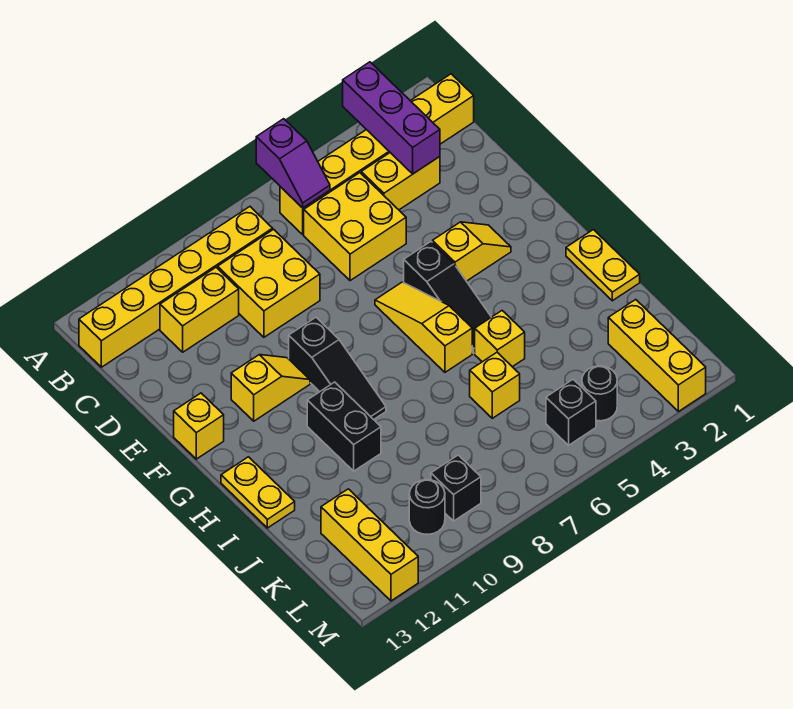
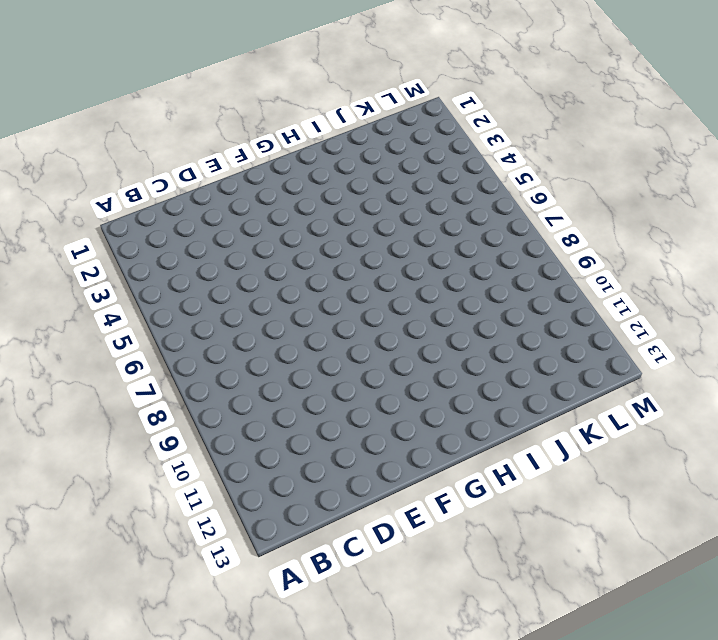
none -> yellow brick B1:B6 level 1
none -> yellow brick B8:B13 level 1
none -> yellow brick C3:C4 level 1

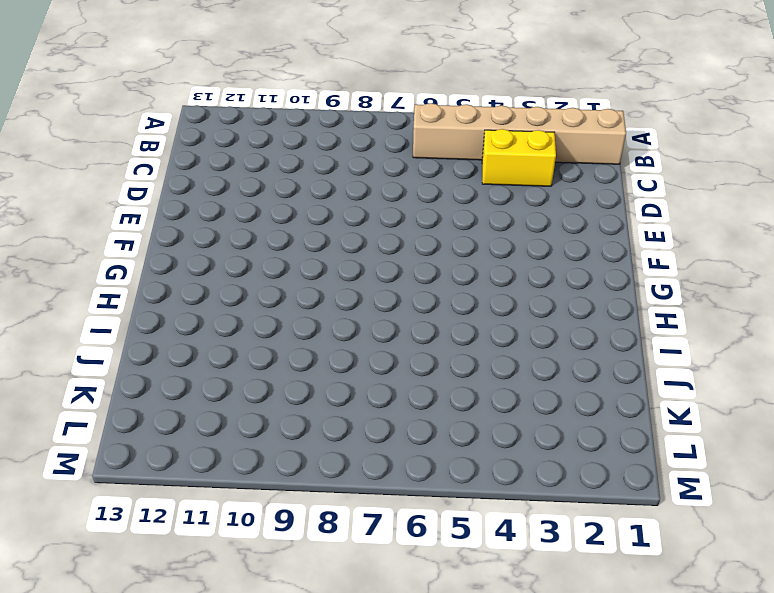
tan brick B1:B6 level 1 -> yellow brick B1:B6 level 1
none -> yellow brick B8:B13 level 1
none -> yellow brick C5:D6 level 1
none -> yellow brick C8:D9 level 1

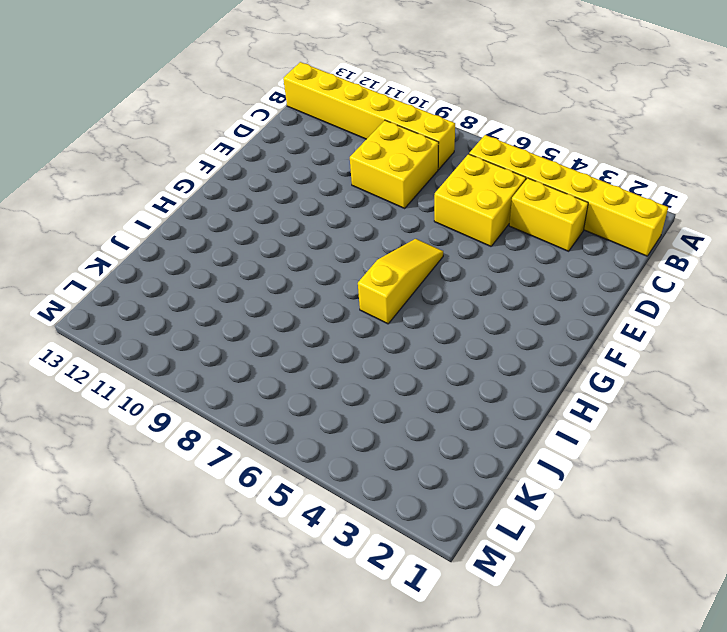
none -> yellow brick C10:C11 level 1
none -> yellow slope F3:F4 level 1 top 4
none -> black slope F5:H5 level 1 top F

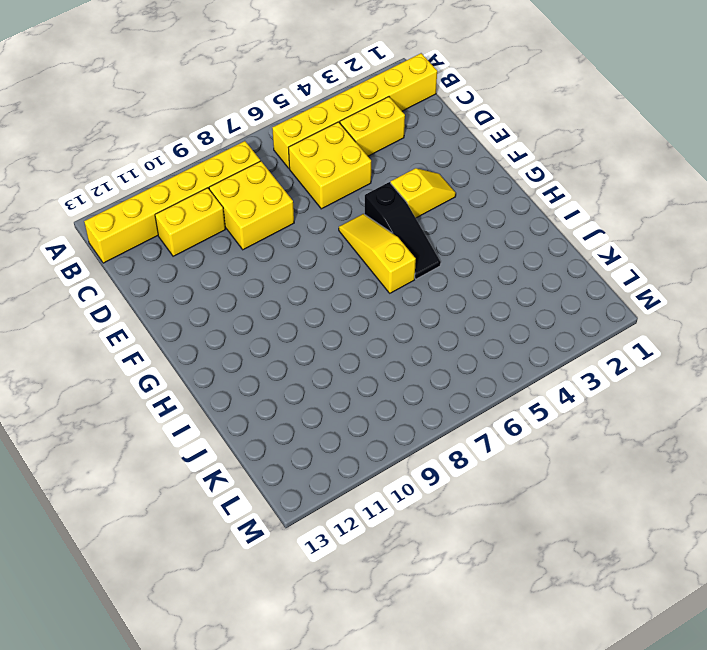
none -> black slope F9:H9 level 1 top F
none -> yellow slope F10:F11 level 1 top 11
none -> yellow brick F13 level 1

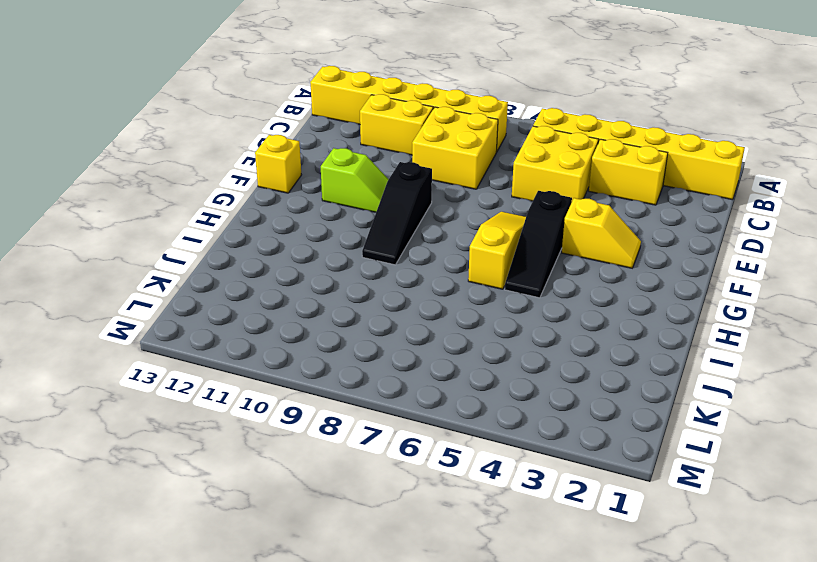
lime slope F10:F11 level 1 top 11 -> yellow slope F10:F11 level 1 top 11
none -> yellow plate H1:I1 level 1
none -> black brick H10:I10 level 1
none -> yellow plate H13:I13 level 1

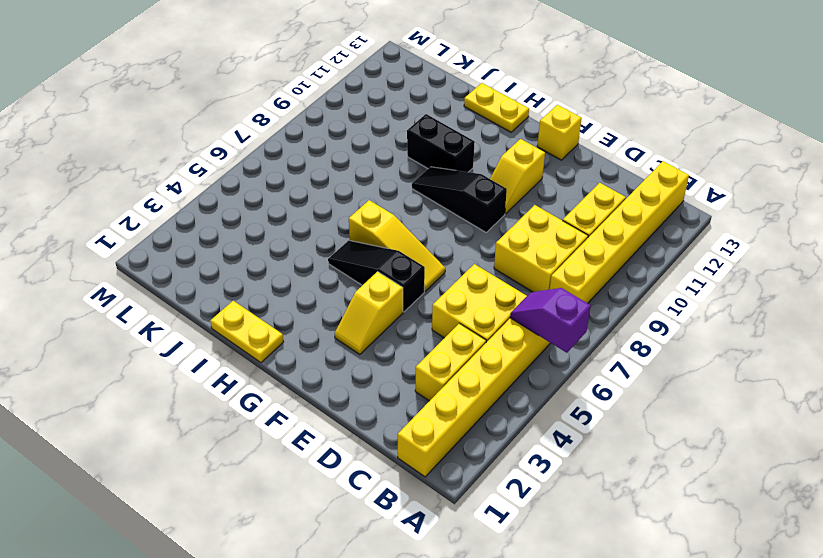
none -> yellow brick I5 level 1
none -> yellow brick J6 level 1
none -> yellow brick K2:M2 level 1

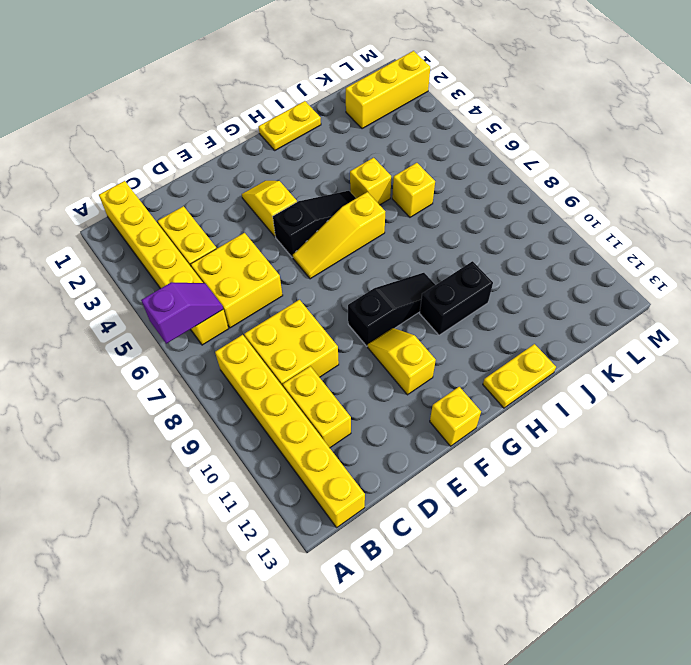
none -> yellow brick K12:M12 level 1
none -> black round brick L4 level 1
none -> black brick L5 level 1

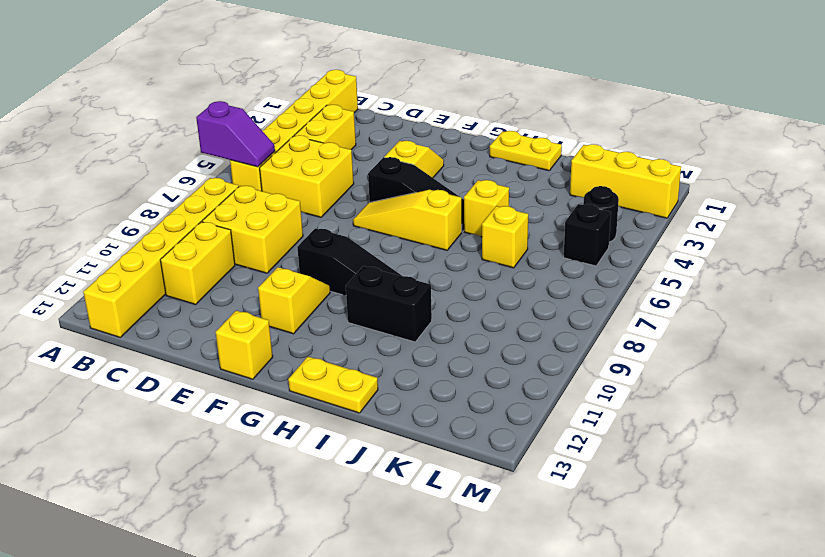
none -> yellow brick K12:M12 level 1
none -> black brick L9 level 1
none -> black round brick L10 level 1

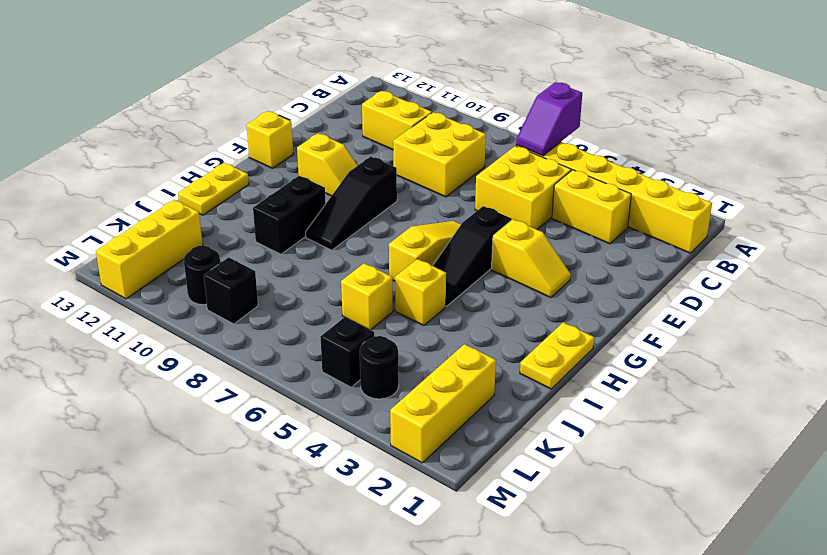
none -> yellow brick B8:B13 level 1
none -> purple brick A3:C3 level 2

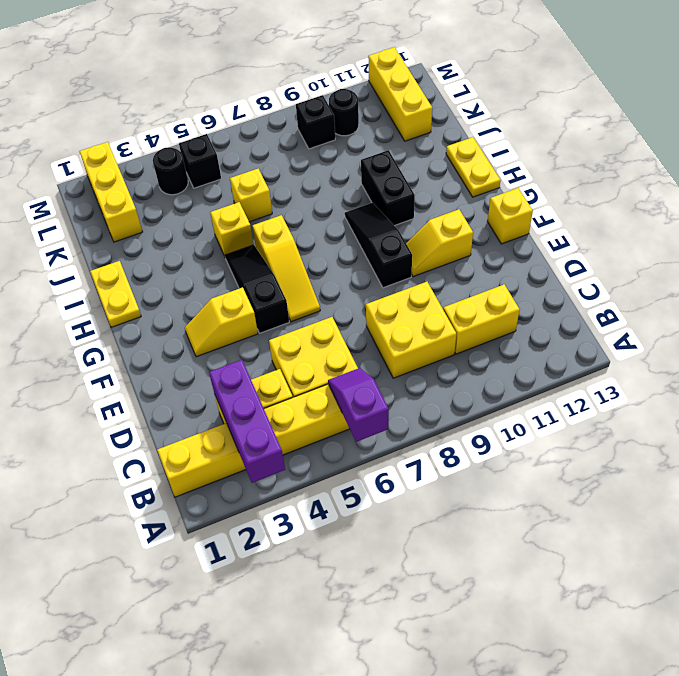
none -> yellow brick B8:B13 level 1

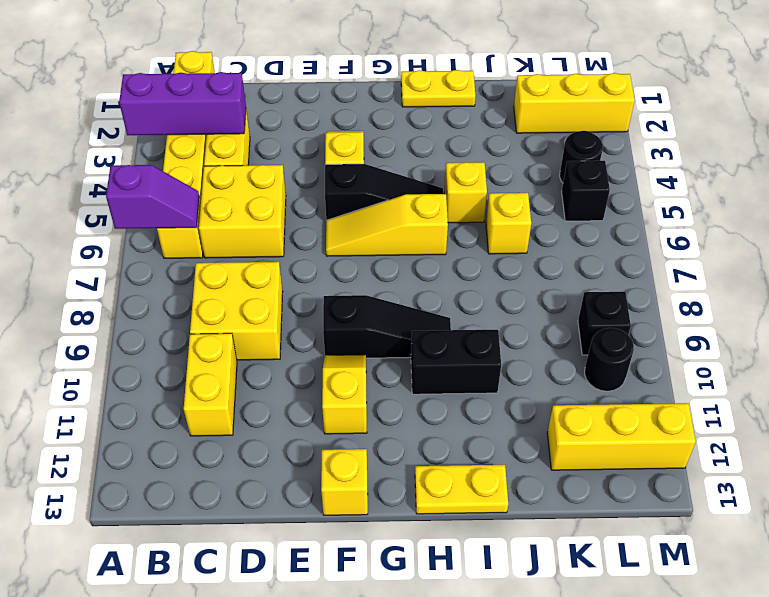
none -> yellow brick B8:B13 level 1

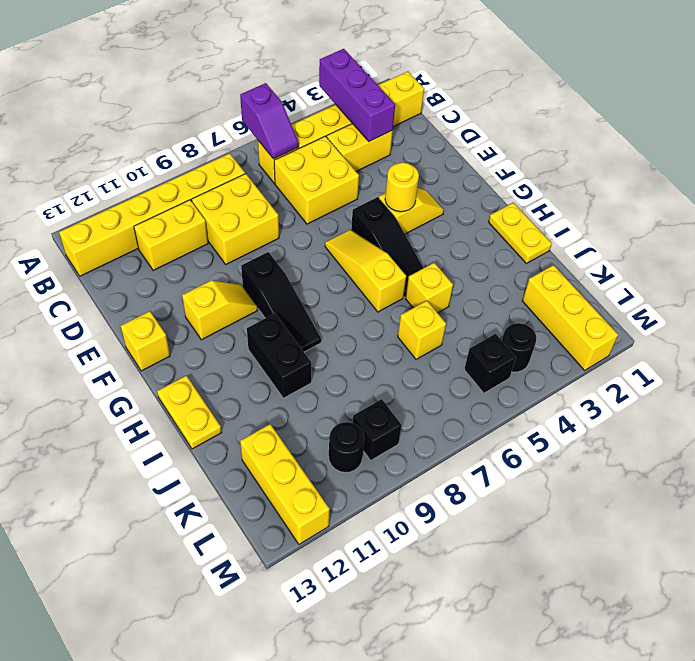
yellow round brick F4 level 2 -> none

